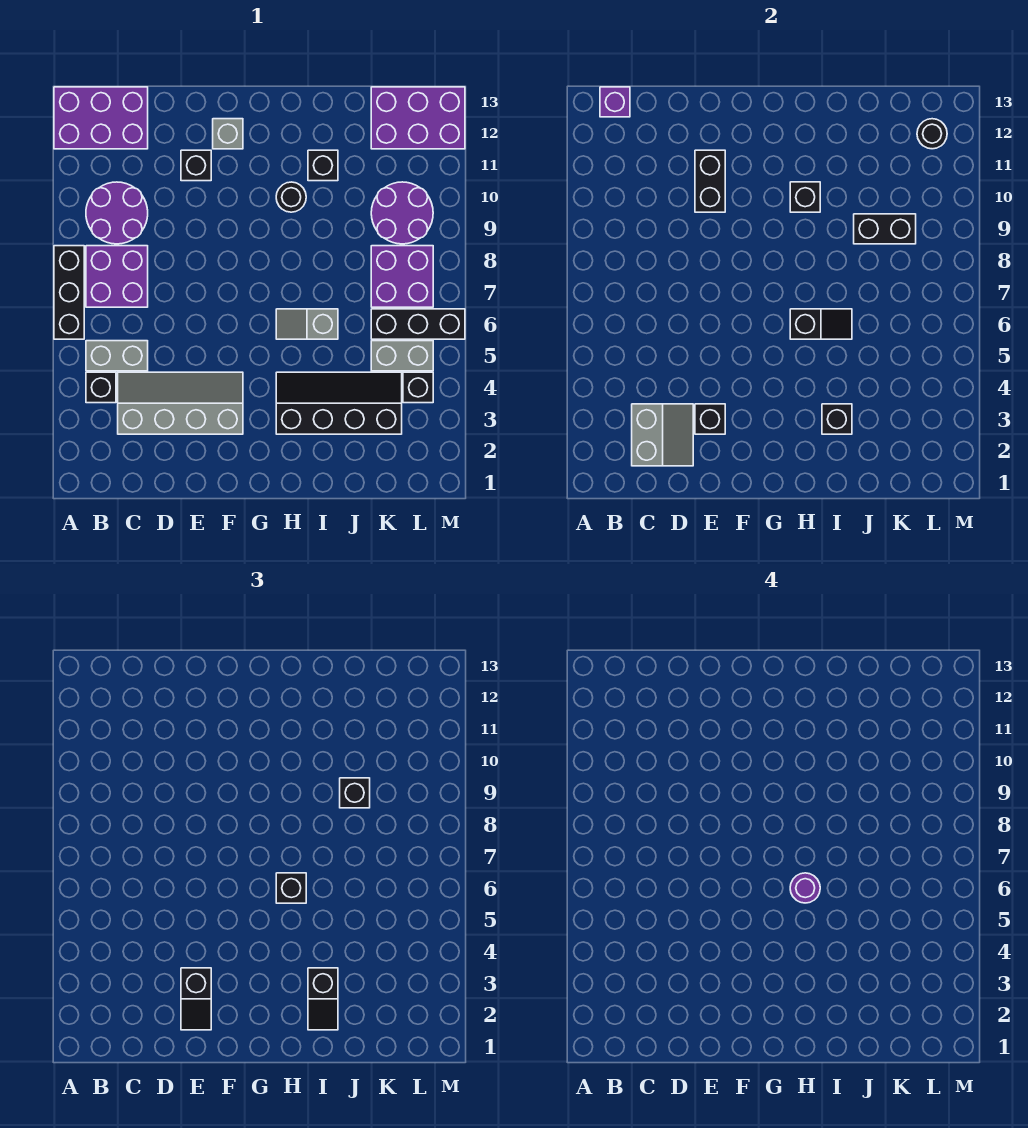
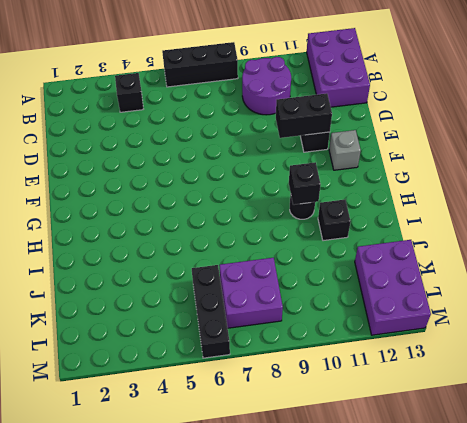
none -> grey brick B5:C5 level 1
none -> purple brick B7:C8 level 1
none -> grey slope C3:F4 level 1 top 3
none -> black slope H3:K4 level 1 top 3

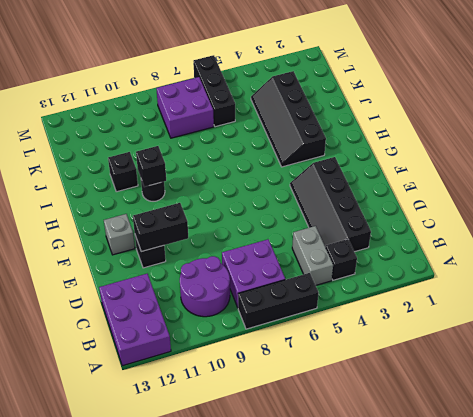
black slope C3:F4 level 1 top 3 -> grey slope C3:F4 level 1 top 3
none -> grey slope H6:I6 level 1 top I
none -> grey brick K5:L5 level 1
none -> purple round brick K9:L10 level 1
none -> purple brick K12:M13 level 1

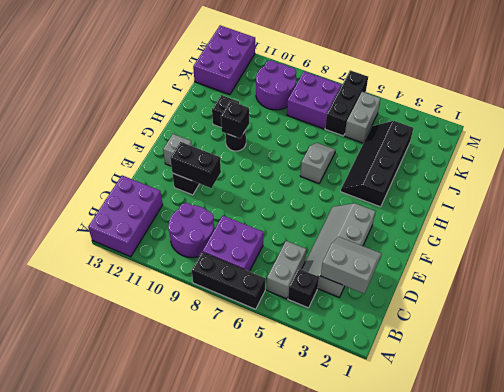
grey slope H6:I6 level 1 top H -> grey slope H6:I6 level 1 top I
none -> black brick L4 level 1
none -> purple brick B13 level 2
none -> black brick E3 level 2
none -> black slope H6:I6 level 2 top H

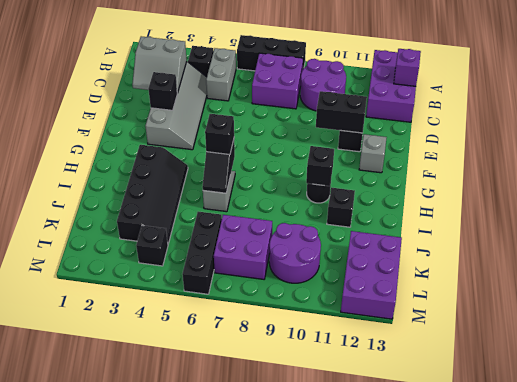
none -> grey brick K5:L5 level 1
none -> black brick I3 level 2
none -> black brick J9:K9 level 2
none -> black round brick L12 level 2

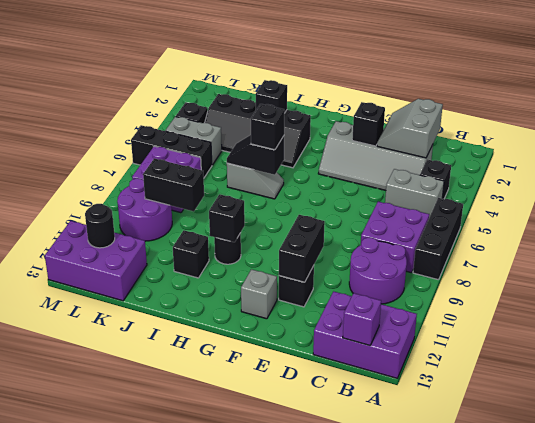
none -> black slope E2:E3 level 3 top 3
none -> black slope I2:I3 level 3 top 3
none -> black brick J9 level 3
none -> purple round brick H6 level 4

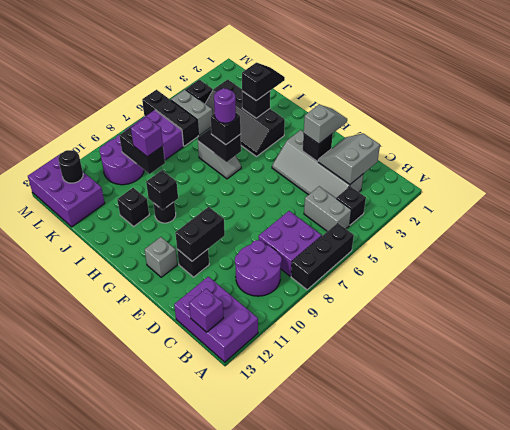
grey slope E2:E3 level 3 top 3 -> black slope E2:E3 level 3 top 3
purple brick J9 level 3 -> black brick J9 level 3

